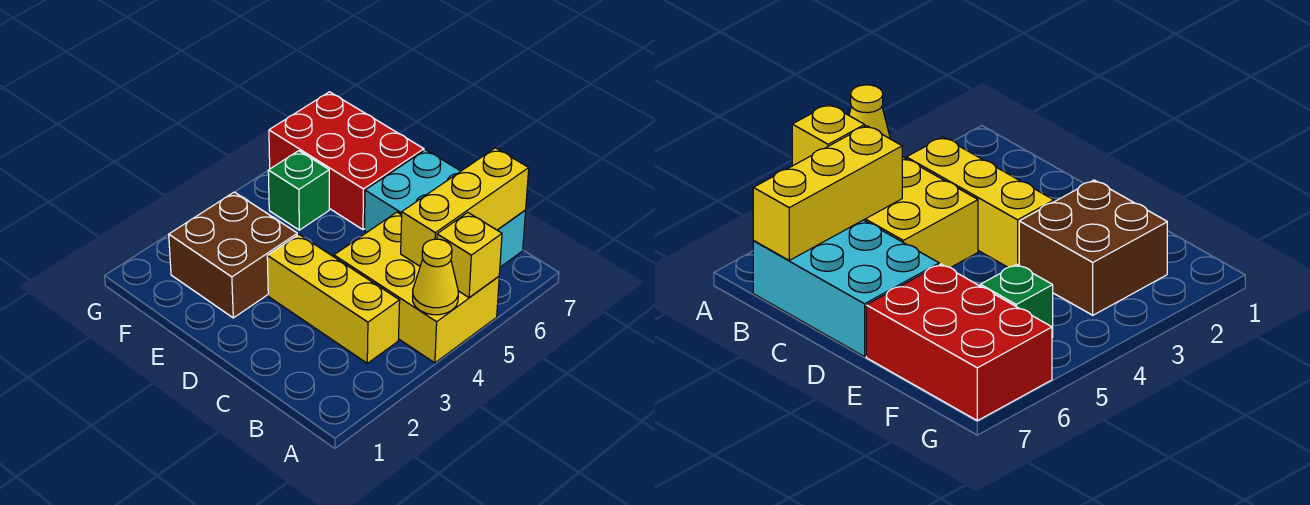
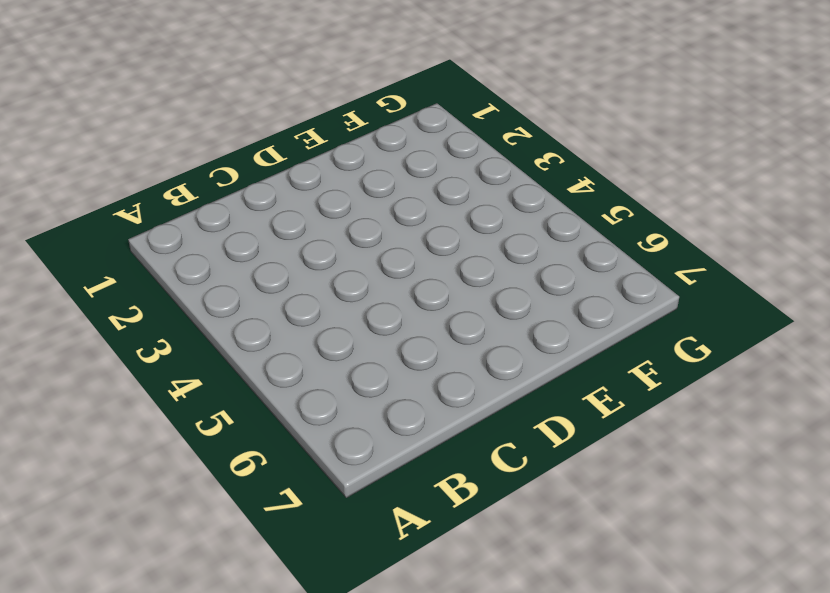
none -> yellow brick A4:C5 level 1
none -> yellow brick B3:D3 level 1

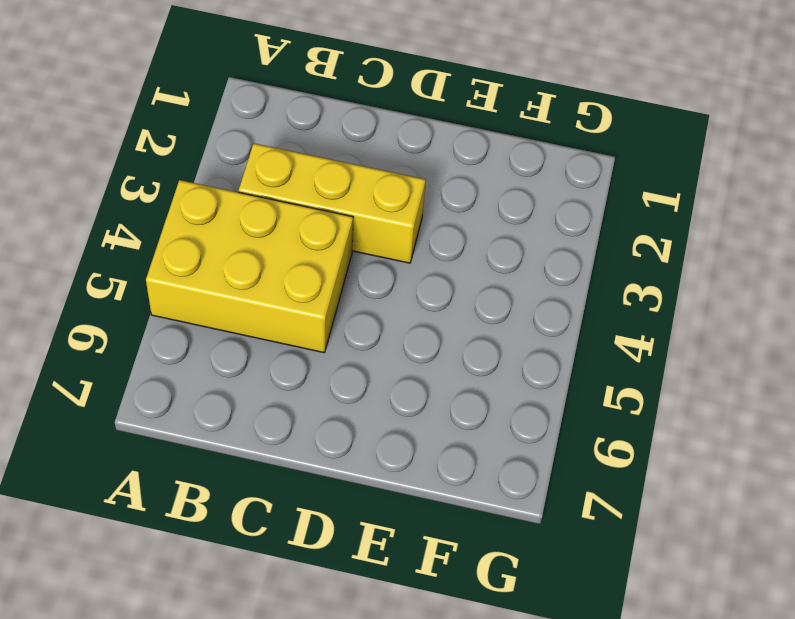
none -> cyan brick B6:D7 level 1
none -> brown brick E2:F3 level 1

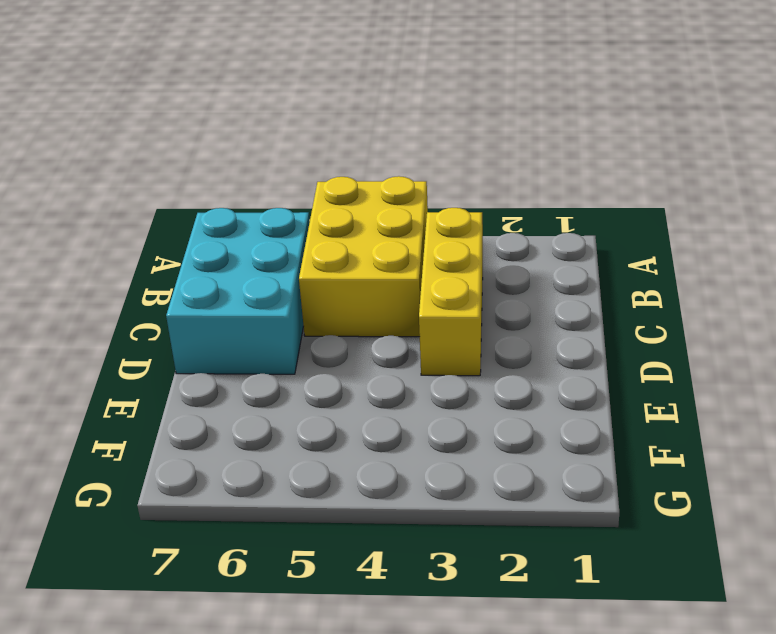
none -> brown brick E2:F3 level 1
none -> red brick E6:G7 level 1

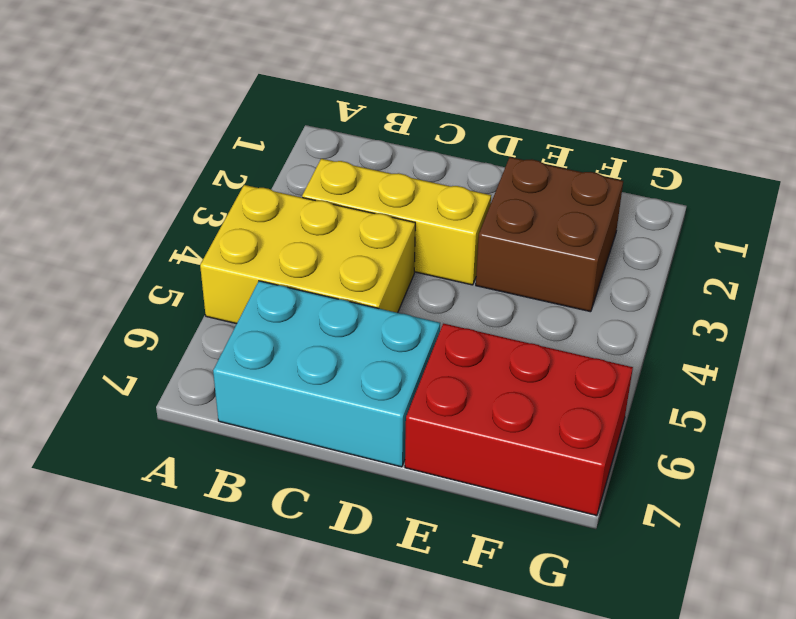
none -> green brick F5 level 1
none -> yellow cone A4 level 2

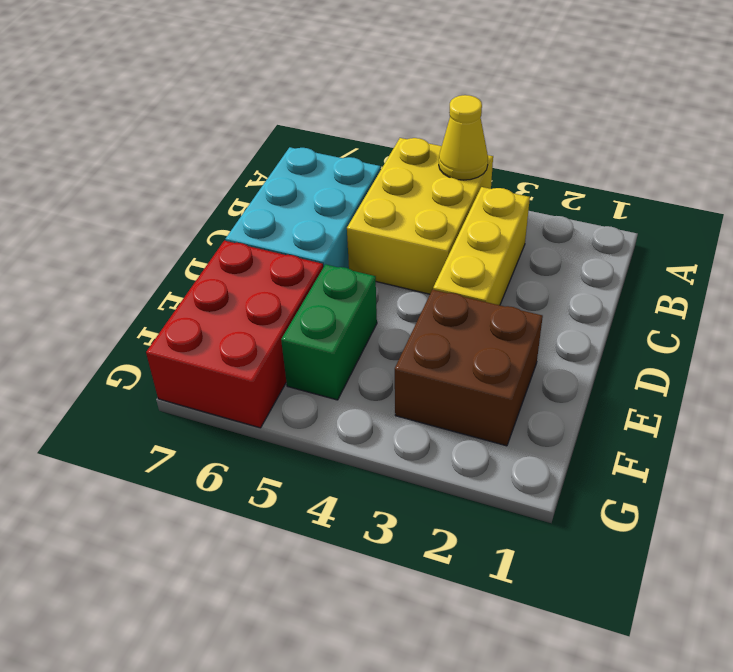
green brick E5:F5 level 1 -> green brick F5 level 1
none -> yellow brick A5 level 2
none -> yellow brick B5:B7 level 2

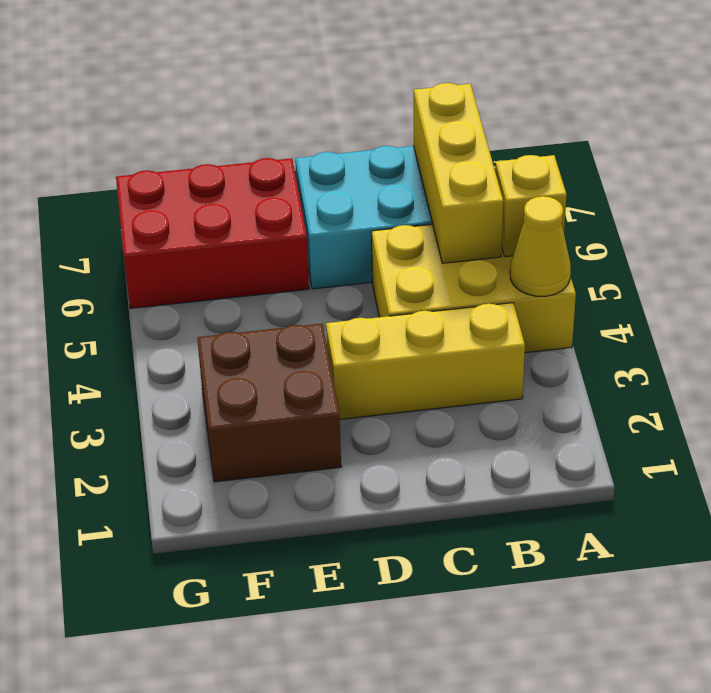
none -> green brick F5 level 1

